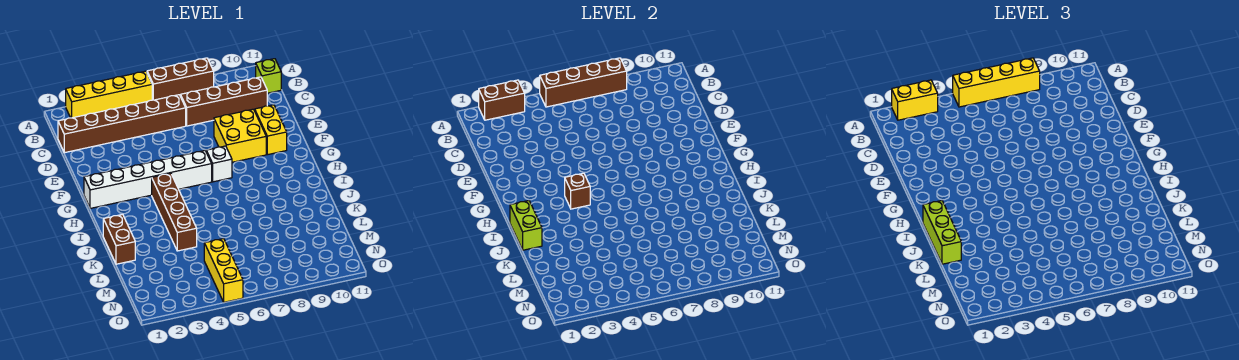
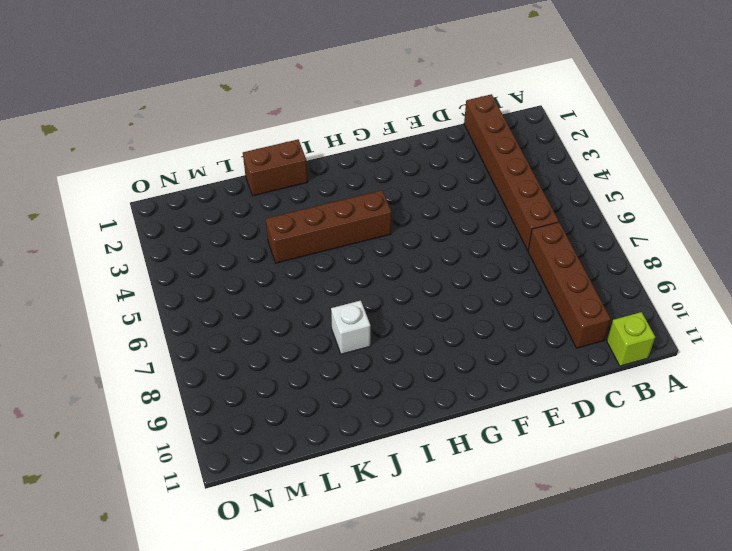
white brick J8 level 1 -> white brick G7 level 1
none -> yellow brick A2:A5 level 1
none -> brown brick A6:A8 level 1
none -> yellow brick E8:F9 level 1

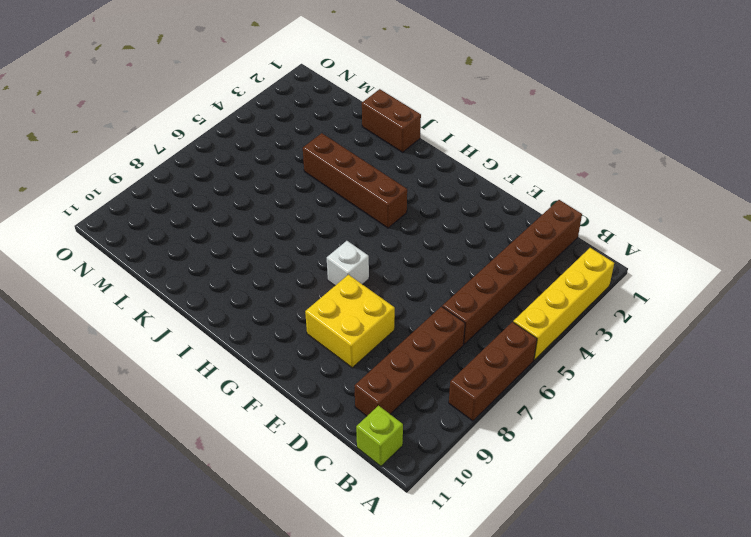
none -> yellow brick E10:F10 level 1
none -> white brick G1:G6 level 1
none -> yellow brick M5:O5 level 1

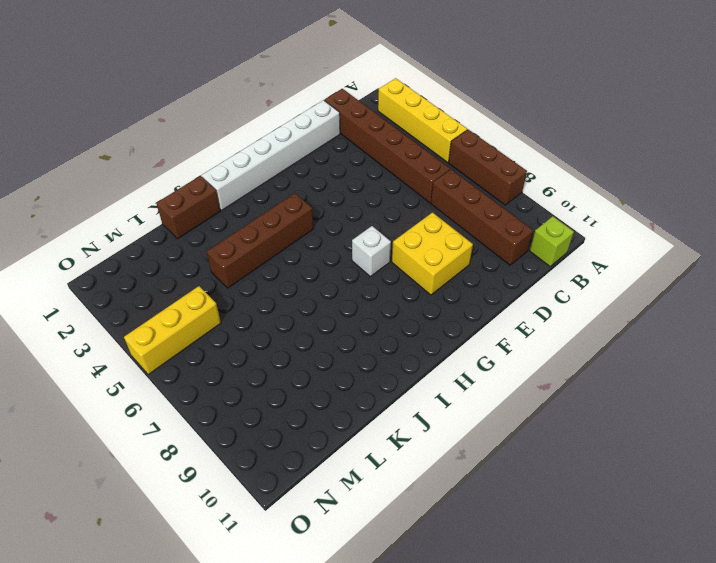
white brick D1:I1 level 1 -> white brick G1:G6 level 1
none -> yellow brick E10:F10 level 1
none -> brown brick A2:A3 level 2
none -> brown brick A5:A8 level 2

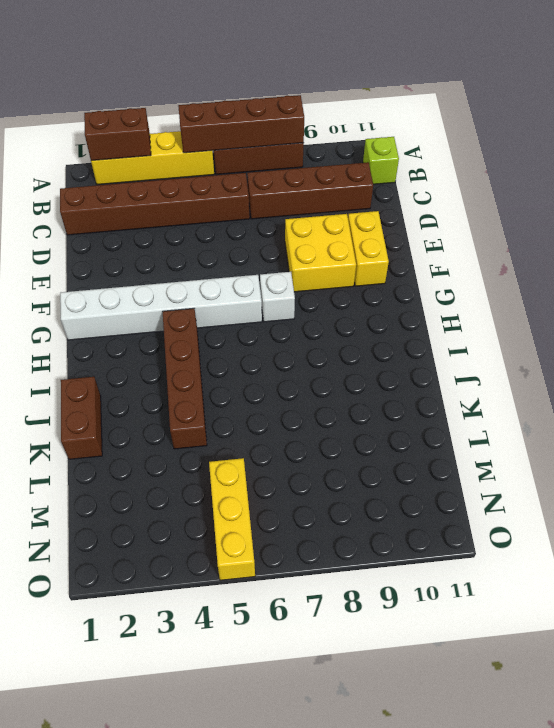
none -> brown brick H4 level 2
none -> lime brick I1:J1 level 2
none -> yellow brick A2:A3 level 3

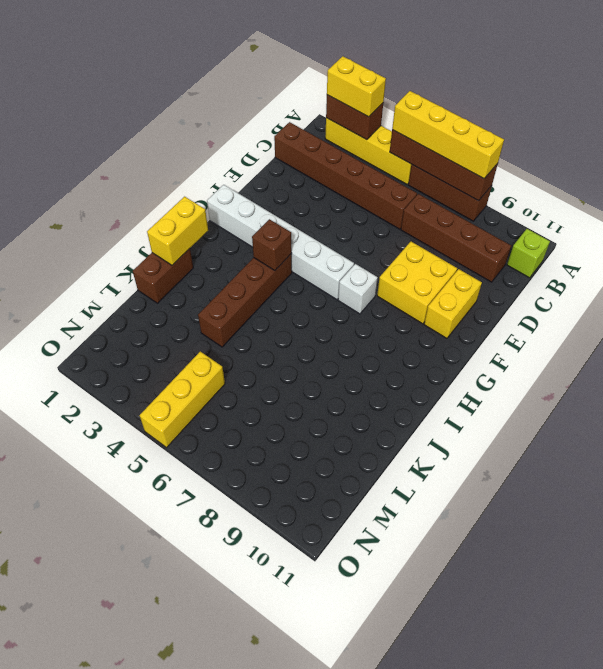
yellow brick I1:J1 level 2 -> lime brick I1:J1 level 2
none -> lime brick I1:K1 level 3

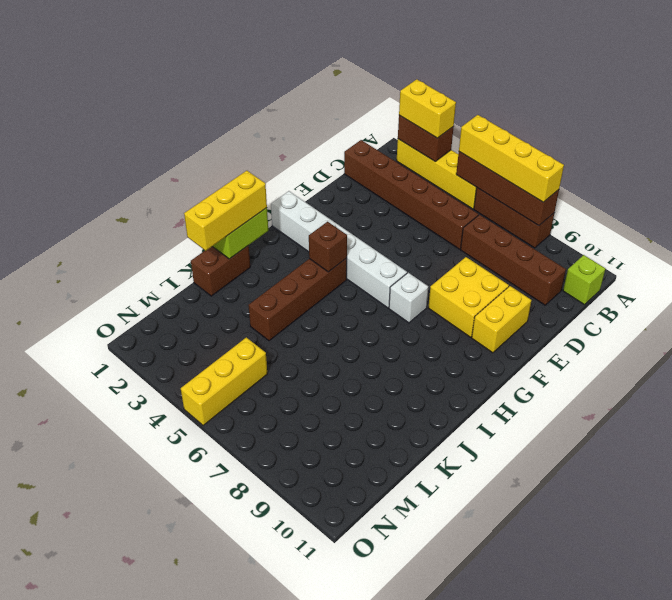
yellow brick I1:K1 level 3 -> lime brick I1:K1 level 3

